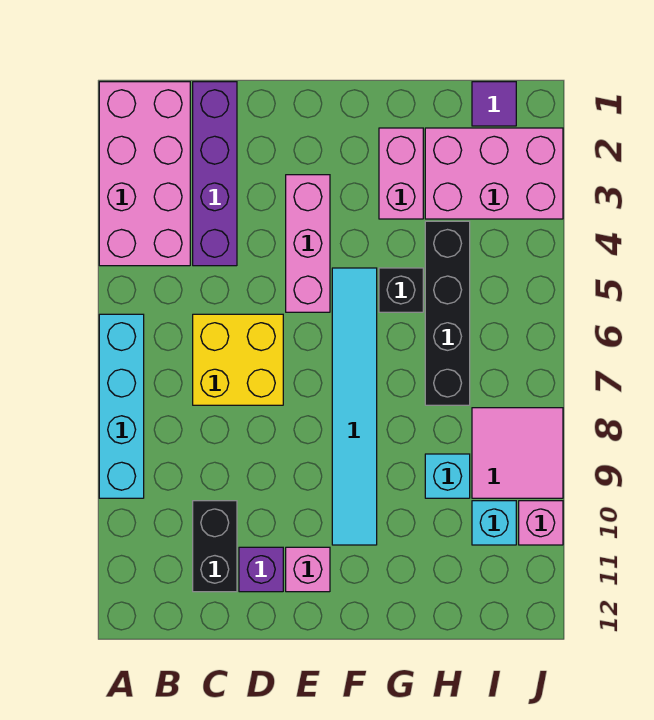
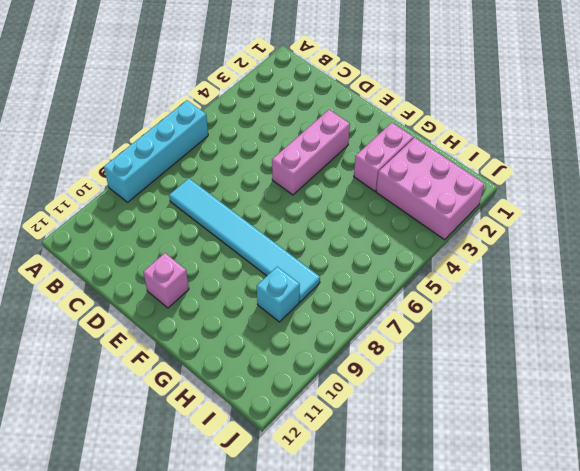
cyan tile C8:H8 level 1 -> cyan tile F5:F10 level 1
none -> pink brick A1:B4 level 1
none -> purple brick C1:C4 level 1
none -> yellow brick C6:D7 level 1

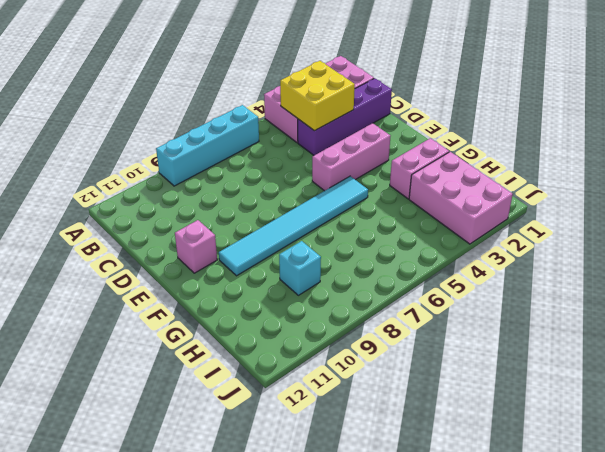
yellow brick B3:C4 level 2 -> yellow brick C6:D7 level 1
none -> black brick C10:C11 level 1
none -> purple brick D11 level 1
none -> black brick G5 level 1

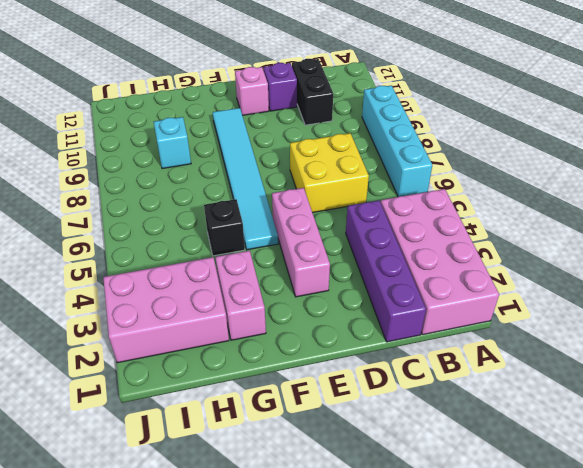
none -> black brick H4:H7 level 1
none -> purple tile I1 level 1
none -> pink tile I8:J9 level 1

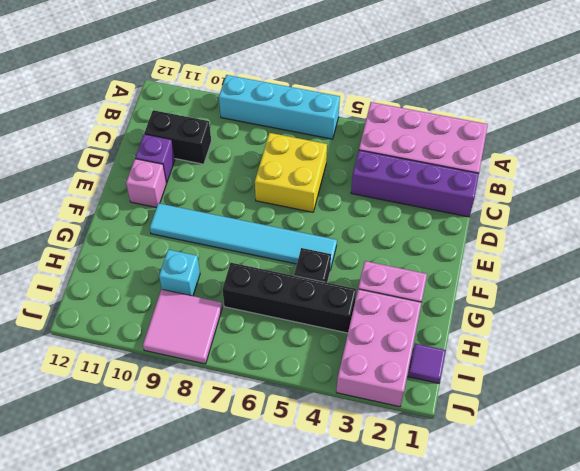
none -> pink brick E3:E5 level 1
none -> cyan brick I10 level 1
none -> pink brick J10 level 1

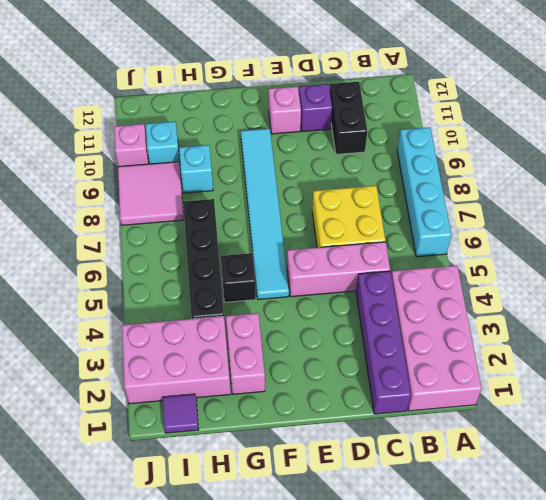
pink brick C5:E5 level 1 -> pink brick E3:E5 level 1

